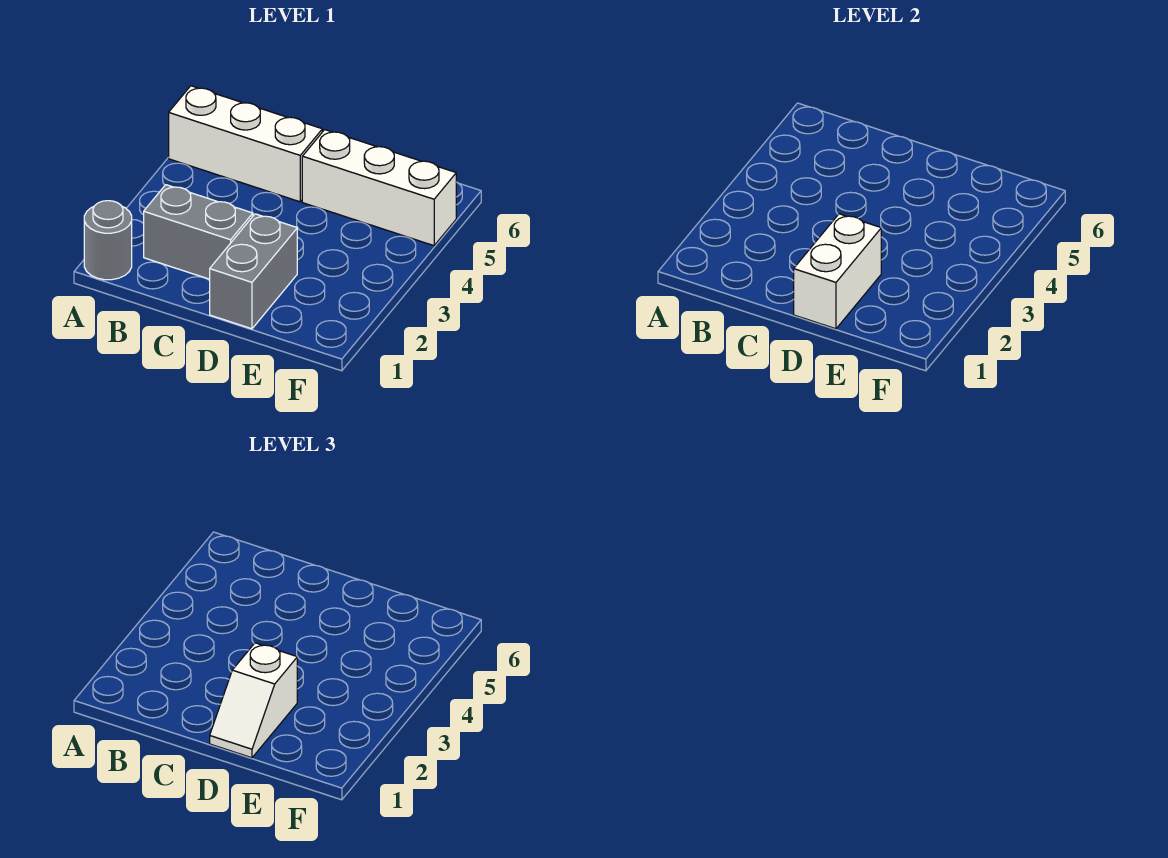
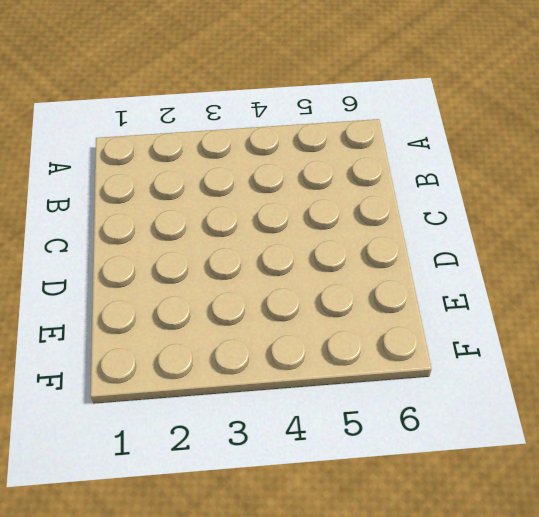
none -> grey round brick A1 level 1
none -> white brick A5:C5 level 1

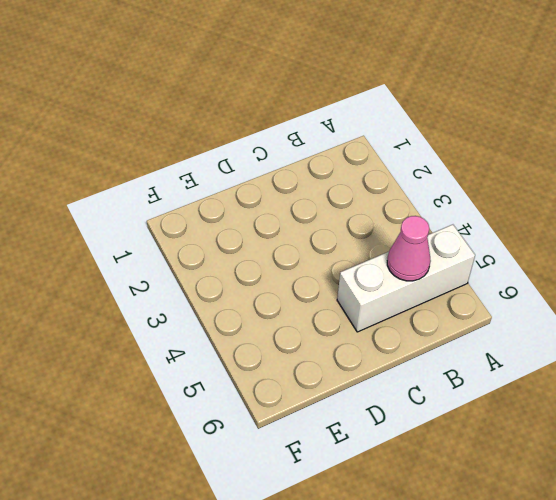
pink cone B5 level 2 -> none
none -> grey round brick A1 level 1
none -> grey brick B2:C2 level 1

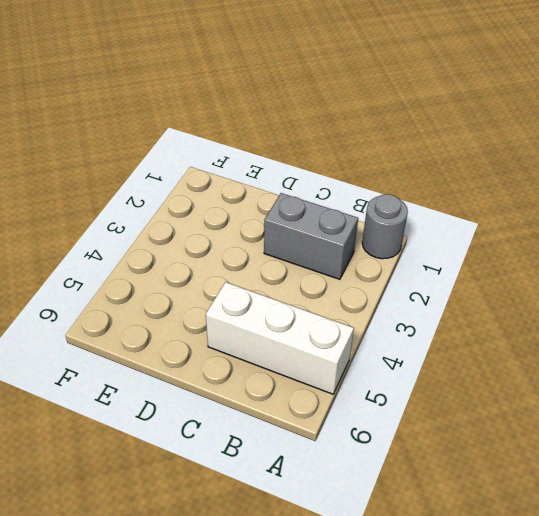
none -> grey brick D1:D2 level 1
none -> white brick D5:F5 level 1

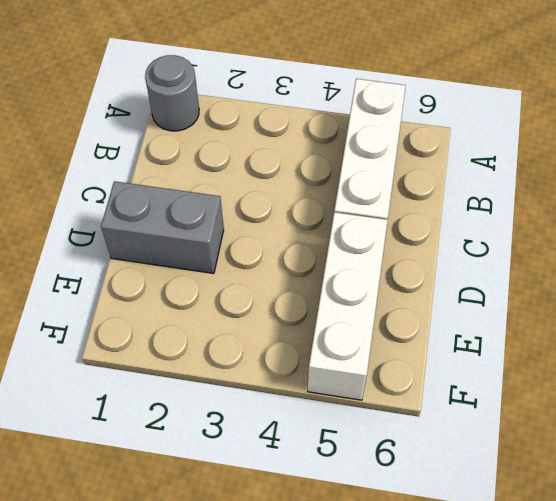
none -> grey brick B2:C2 level 1
none -> white brick D1:D2 level 2

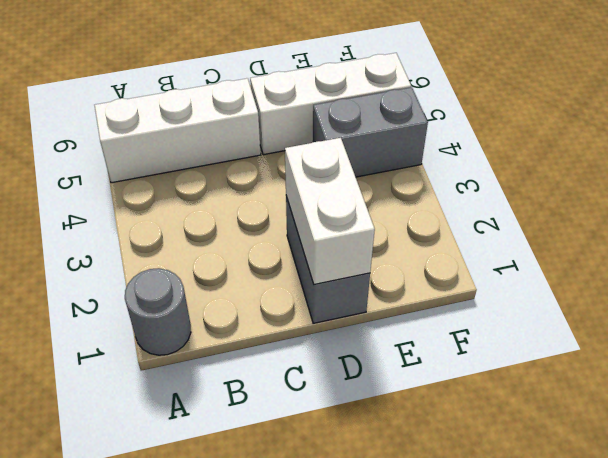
grey brick E4:F4 level 1 -> grey brick B2:C2 level 1
none -> white slope D1:D2 level 3 top 2

